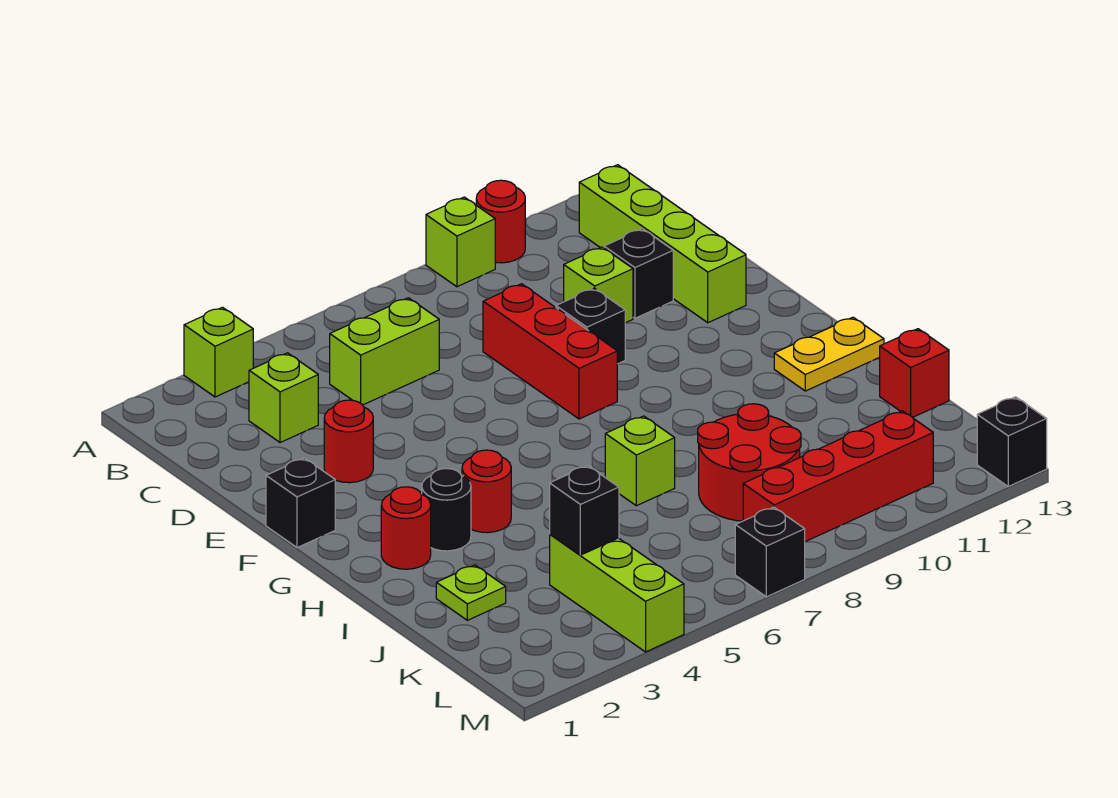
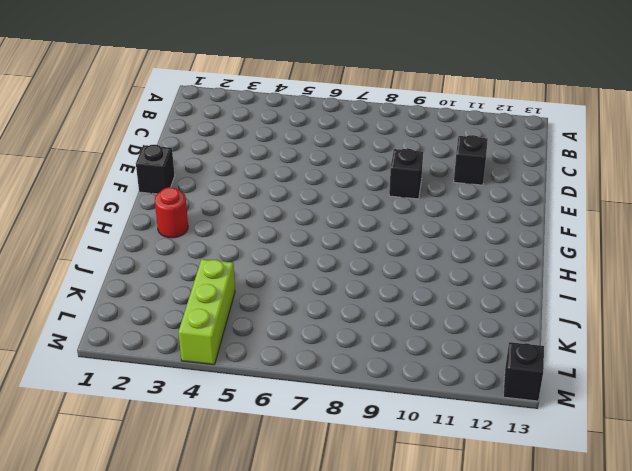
none -> lime brick A3 level 1
none -> lime brick A9 level 1
none -> red round brick A10 level 1

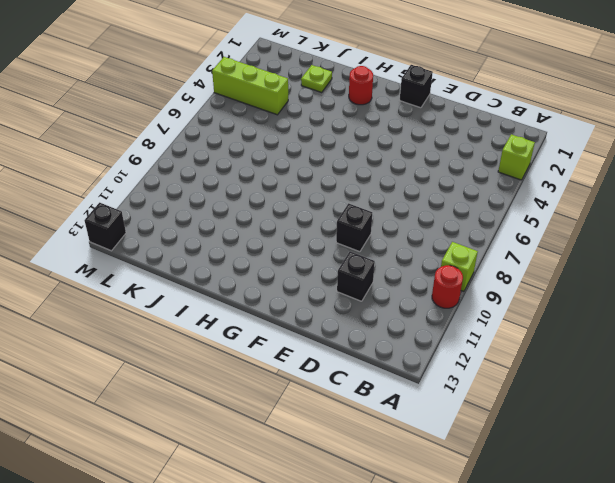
none -> lime brick B12:E12 level 1
none -> lime brick C3 level 1
none -> lime brick C5:C6 level 1

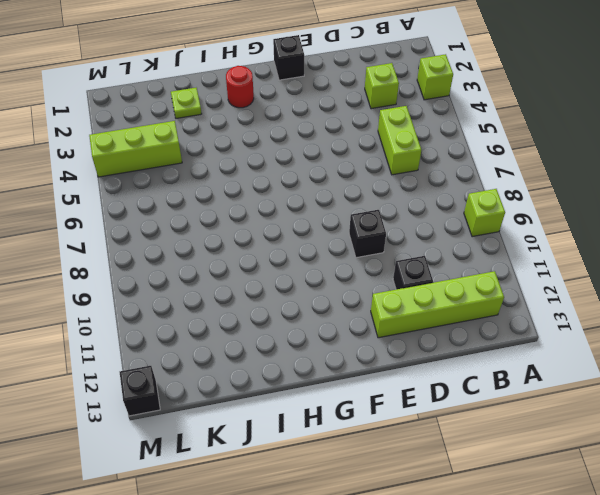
none -> red round brick A10 level 1
none -> red brick D8:F8 level 1
none -> lime brick D10 level 1

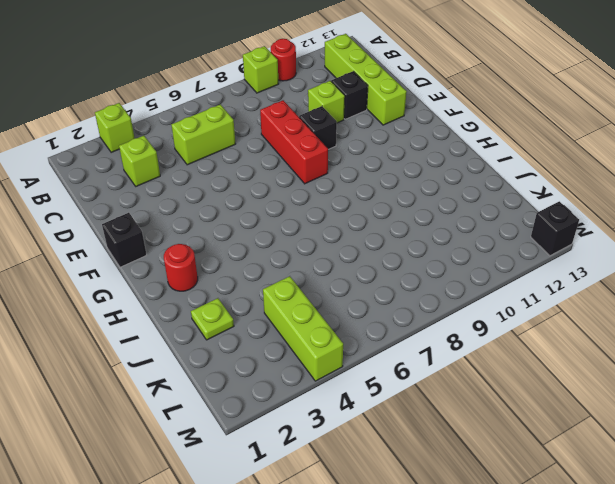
none -> red round brick E3 level 1
none -> black round brick H3 level 1
none -> red round brick H4 level 1

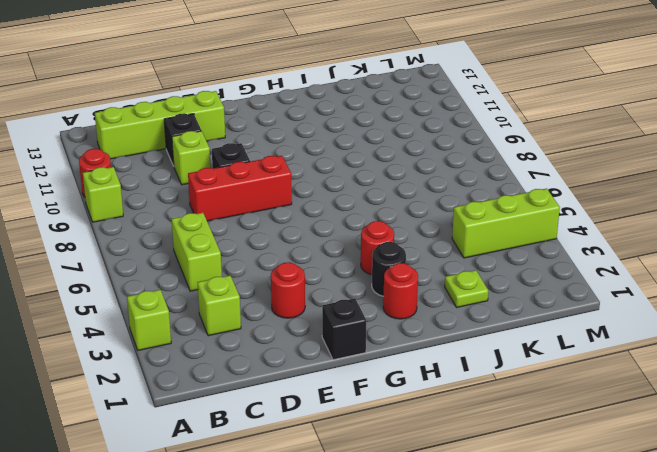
none -> yellow plate H12:H13 level 1
none -> lime brick I7 level 1
none -> red round brick J8:K9 level 1

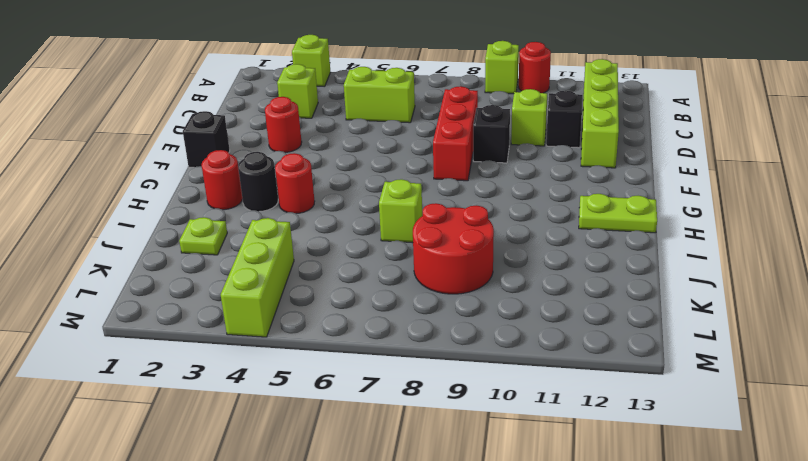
lime plate H12:H13 level 1 -> yellow plate H12:H13 level 1
none -> red brick J13 level 1
none -> red brick L8:L11 level 1
none -> black brick M7 level 1

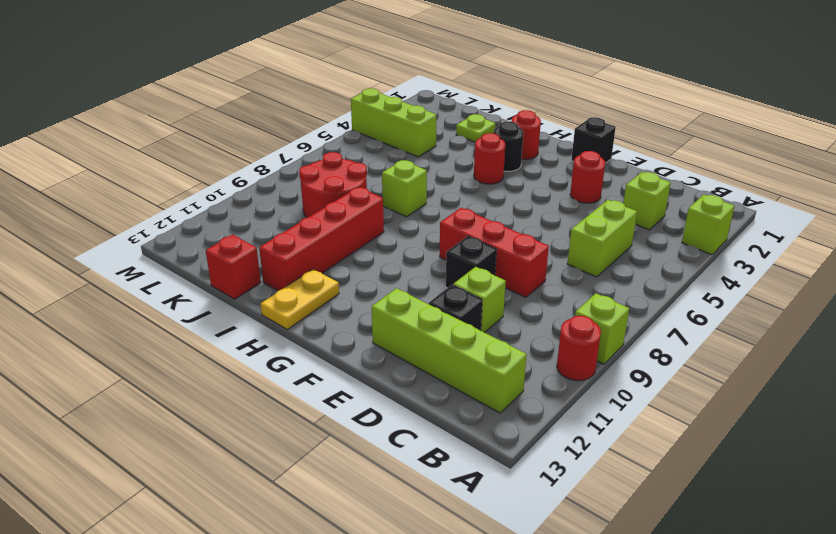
red brick I9:I12 level 1 -> red brick L8:L11 level 1
none -> black brick M7 level 1
none -> black brick M13 level 1
none -> black brick K4 level 2

